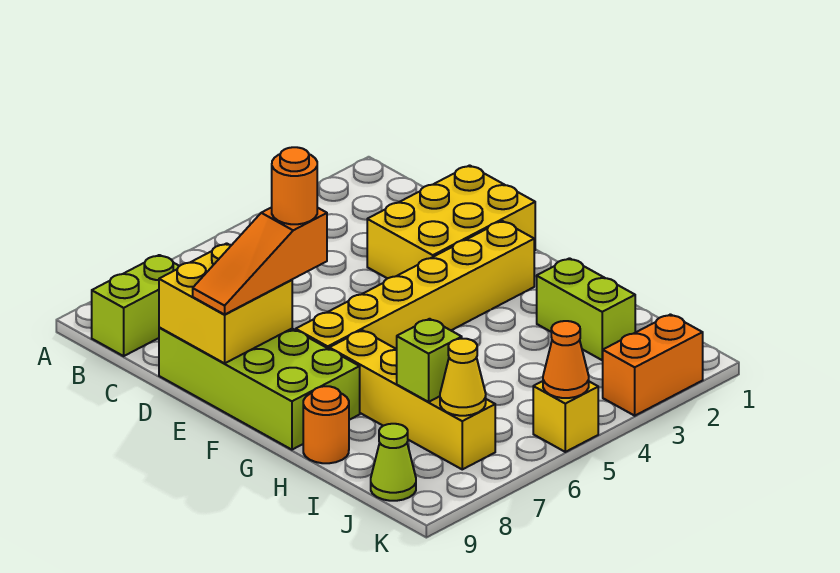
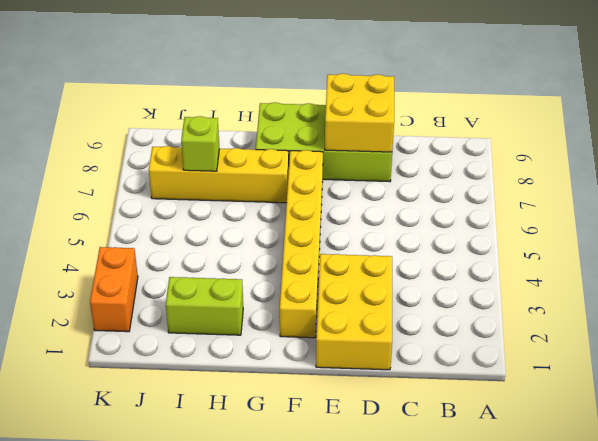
none -> lime brick B8:B9 level 1
none -> orange round brick H9 level 1
none -> lime cone J9 level 1

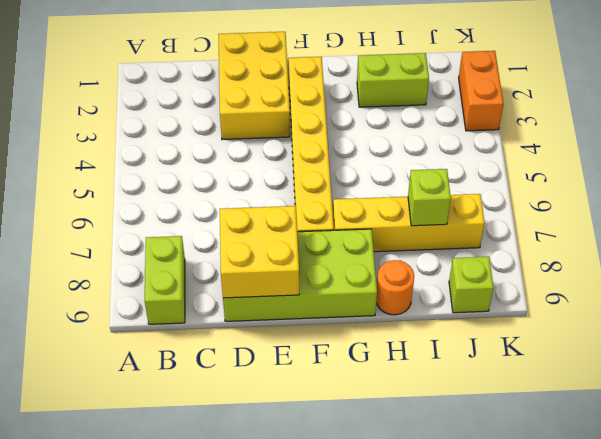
lime brick J9 level 1 -> lime cone J9 level 1
none -> yellow brick K5 level 1
none -> yellow cone J7 level 2
none -> orange cone K5 level 2

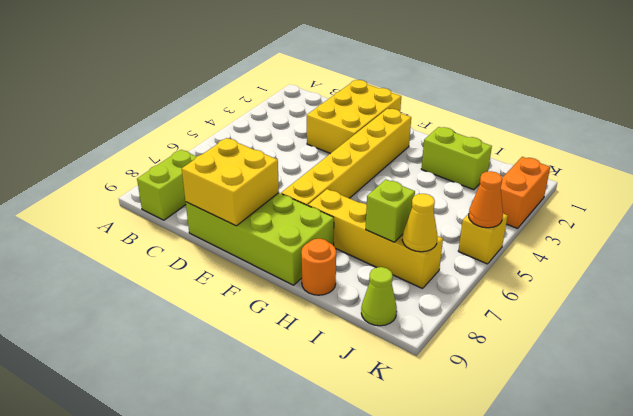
none -> orange slope E7:E9 level 3 top 7
none -> orange round brick E7 level 4

